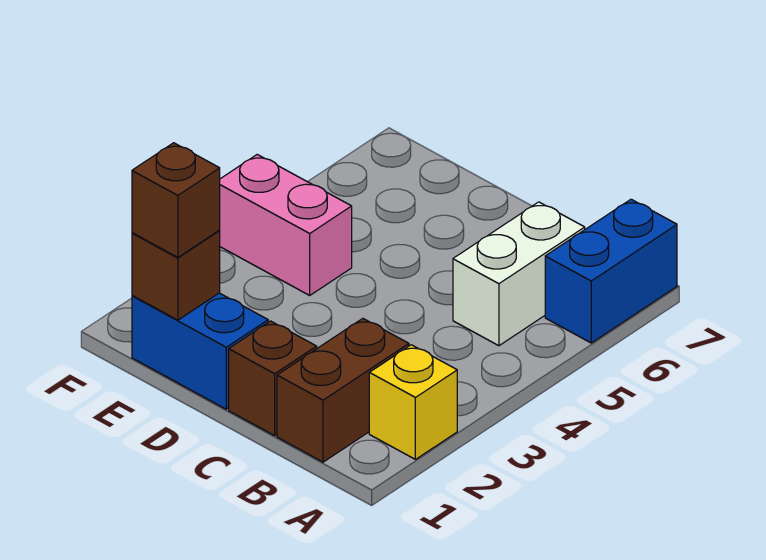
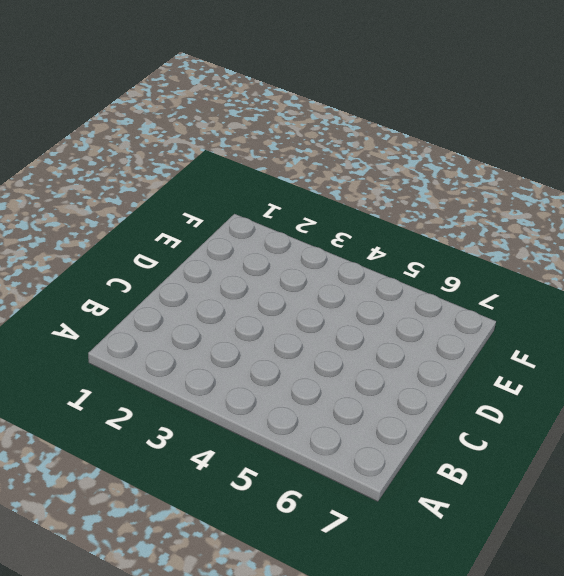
none -> yellow brick A2 level 1
none -> blue brick A6:A7 level 1

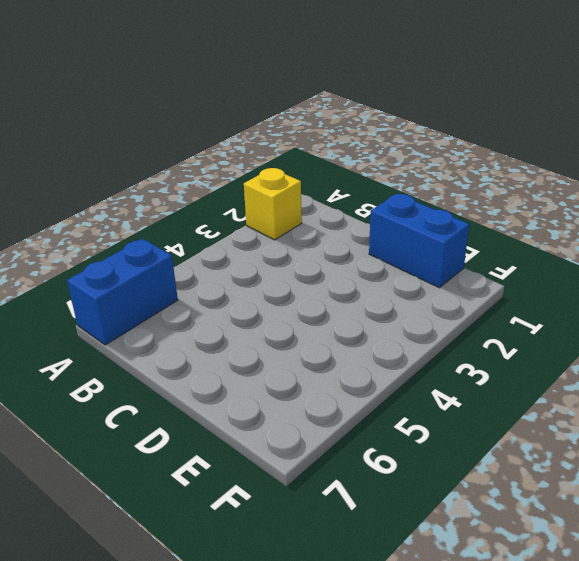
none -> brown brick B1:B2 level 1
none -> white brick B5:B6 level 1

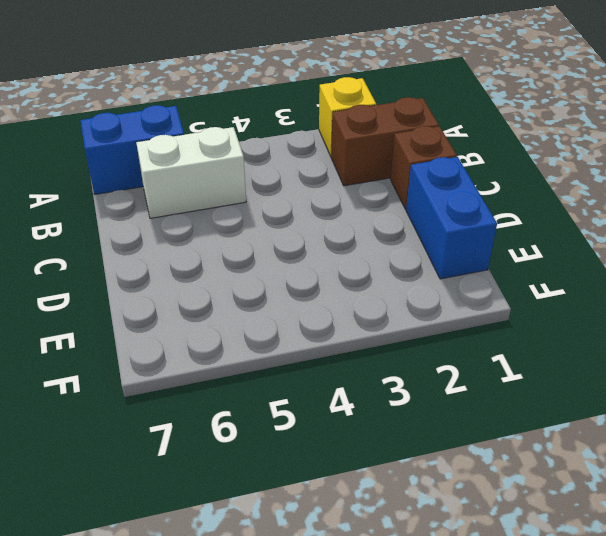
none -> pink brick E4:F4 level 1
none -> brown brick E1 level 2

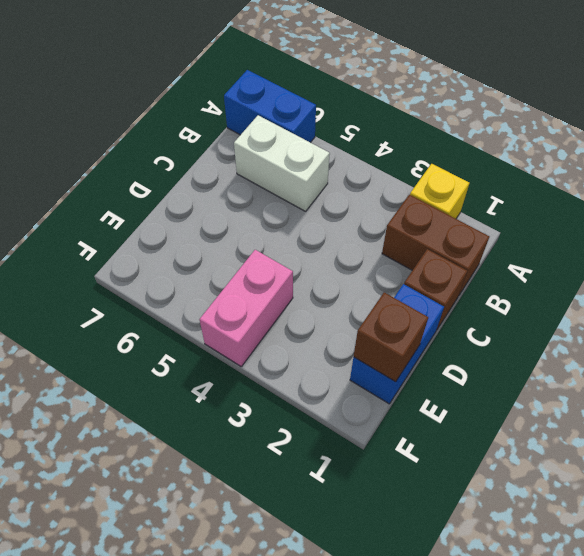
none -> brown brick E1 level 3

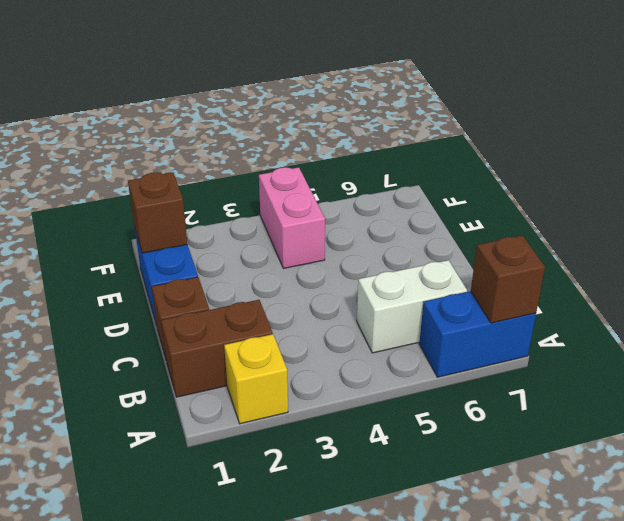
brown brick A7 level 2 -> brown brick E1 level 3

